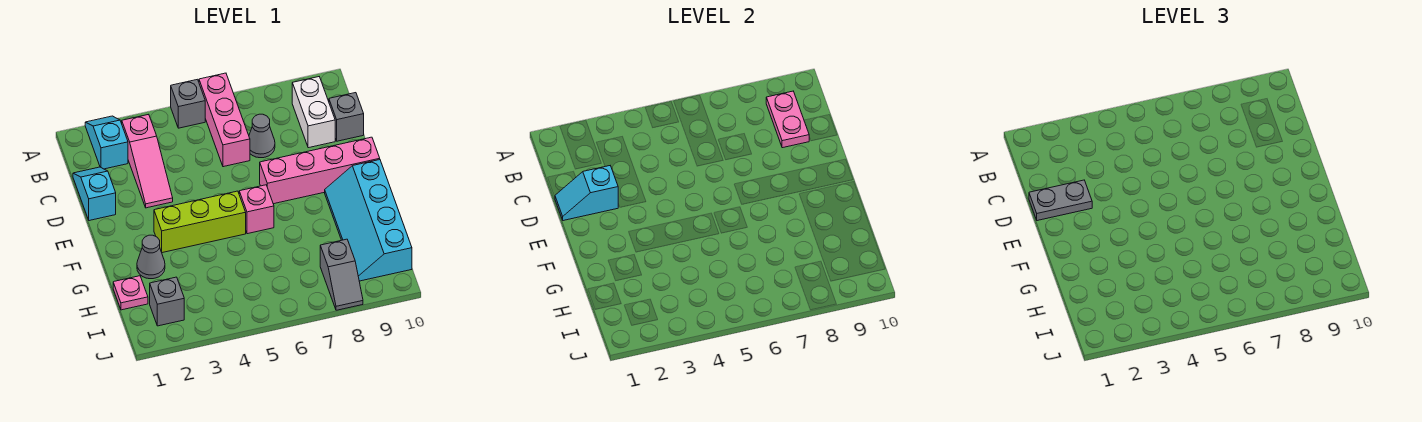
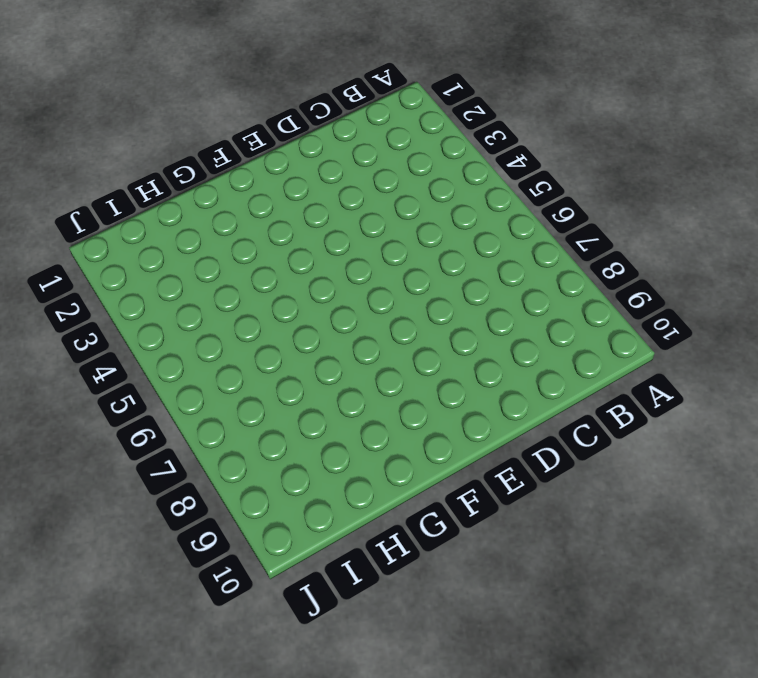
none -> cyan slope A2:B2 level 1 top B
none -> grey brick A5 level 1
none -> pink brick A6:C6 level 1

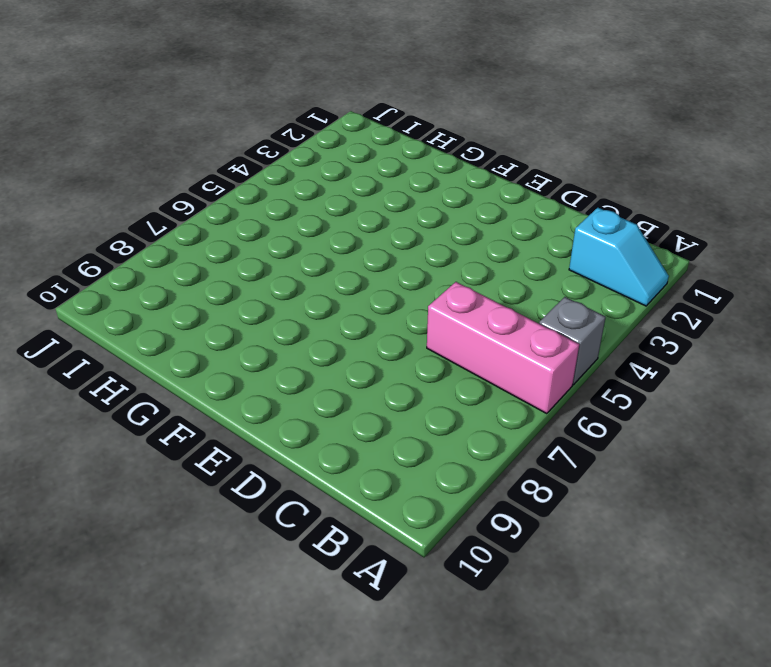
none -> pink slope B3:D3 level 1 top B
none -> white brick B9:C9 level 1
none -> cyan slope C1:D1 level 1 top D

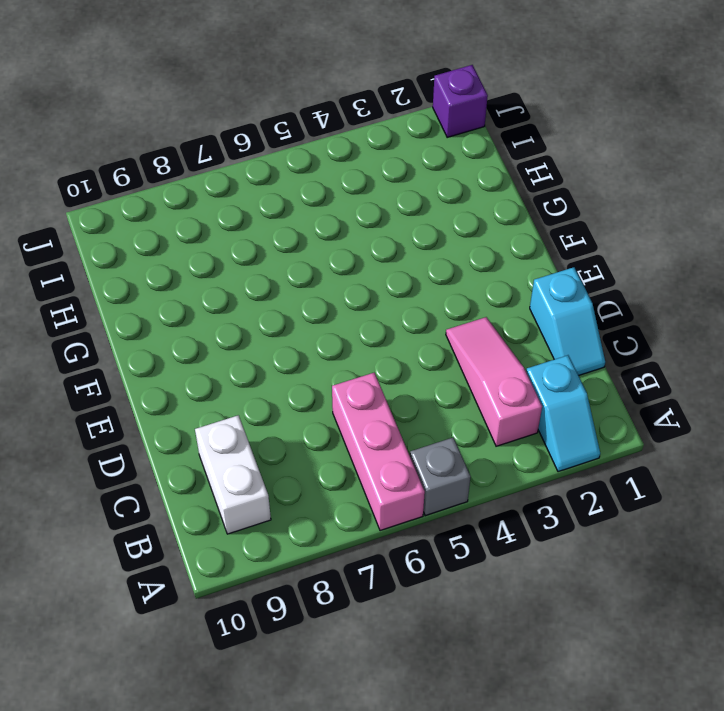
purple brick J1 level 1 -> none
none -> grey cone C7 level 1
none -> grey brick C10 level 1
none -> pink brick E7:E10 level 1

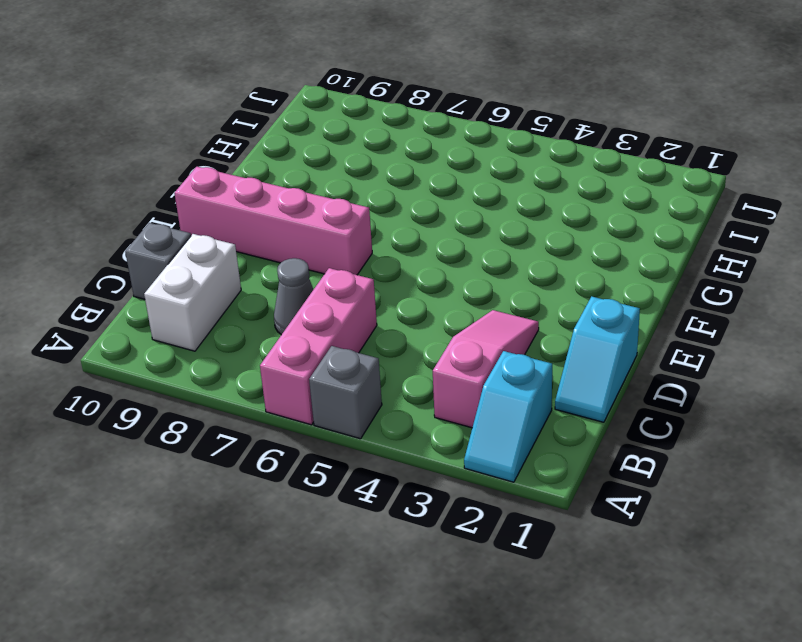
none -> lime brick F3:F5 level 1
none -> pink brick F6 level 1
none -> cyan slope F9:I10 level 1 top 10

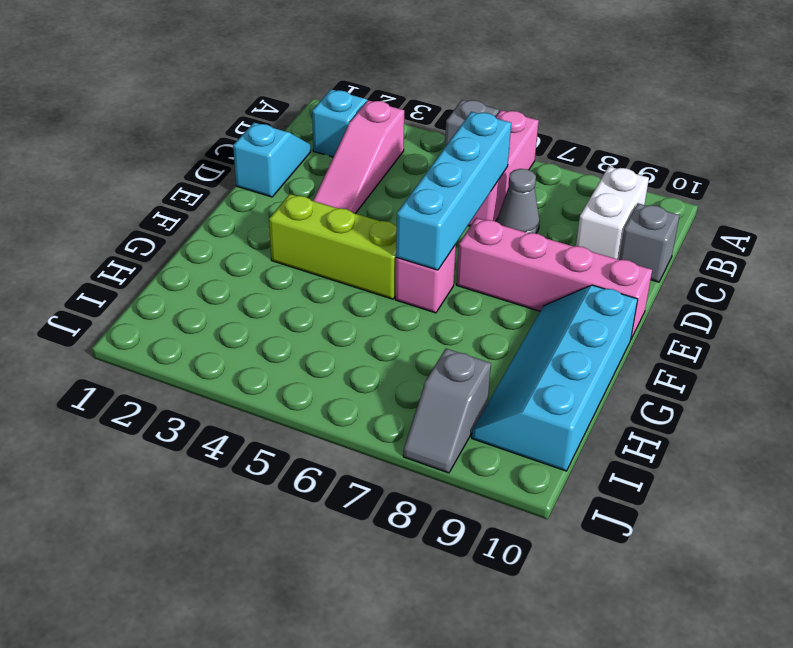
cyan brick C6:F6 level 2 -> none
none -> grey cone G2 level 1
none -> pink plate H1 level 1
none -> grey brick I2 level 1

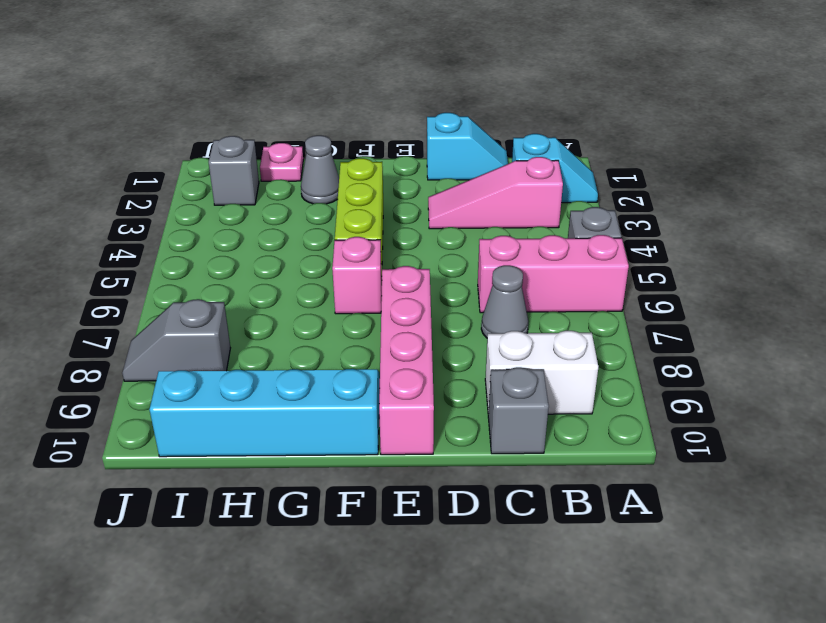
none -> pink plate B9:C9 level 2
none -> cyan slope D1:D2 level 2 top 2
none -> grey plate D1:D2 level 3

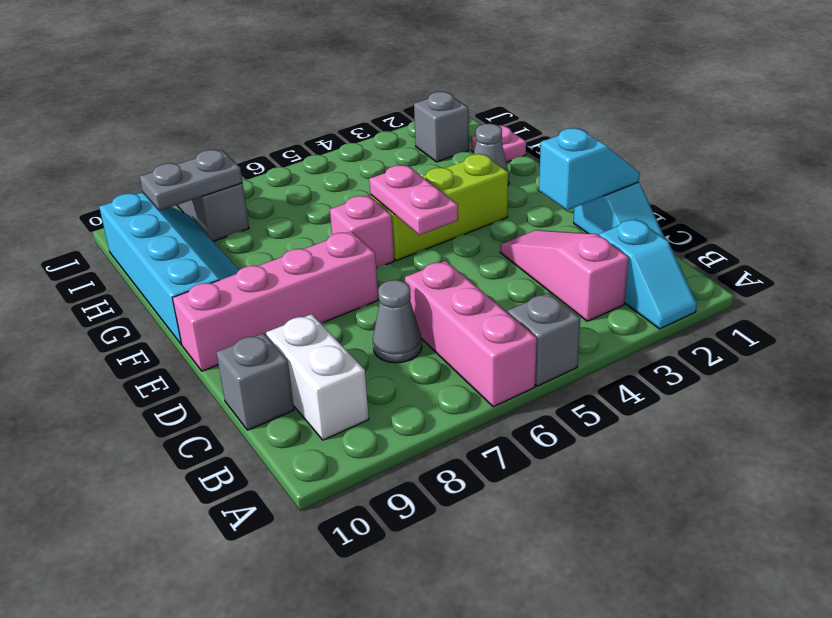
pink plate E5:F5 level 2 -> pink plate B9:C9 level 2
grey plate I8:I9 level 2 -> grey plate D1:D2 level 3

